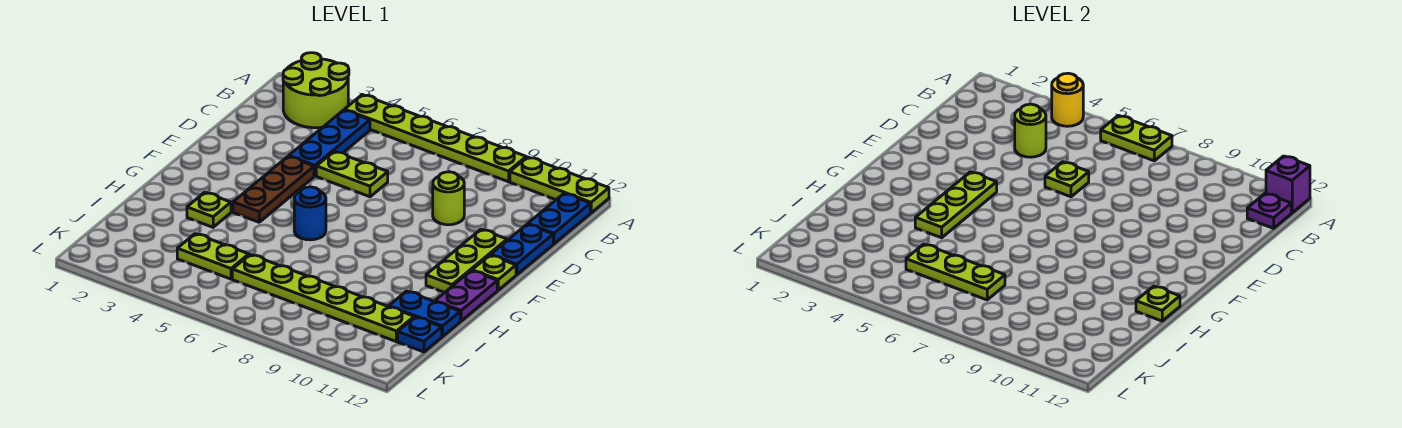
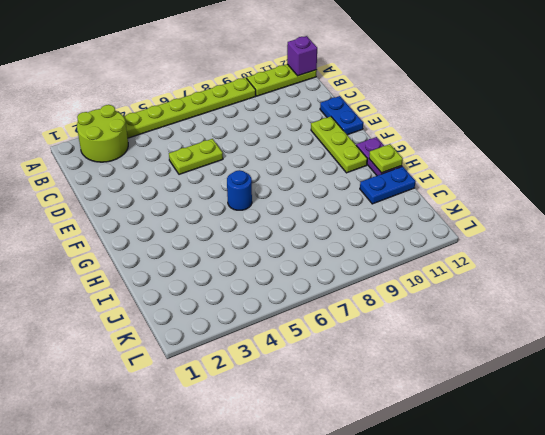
none -> blue plate B4:D4 level 1
none -> blue plate B12:C12 level 1
none -> lime round brick D9 level 1

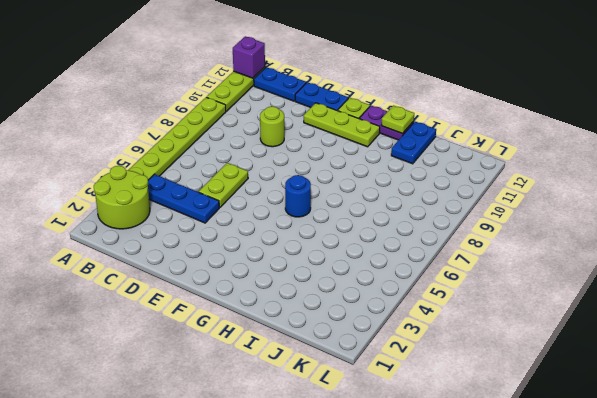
none -> brown plate E4:G4 level 1
none -> lime plate H3 level 1
none -> lime plate J4:J5 level 1

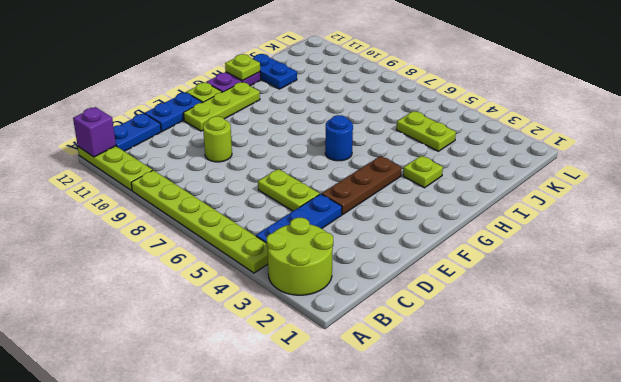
none -> lime plate J6:J11 level 1
none -> blue plate J12 level 1
none -> yellow round brick A4 level 2

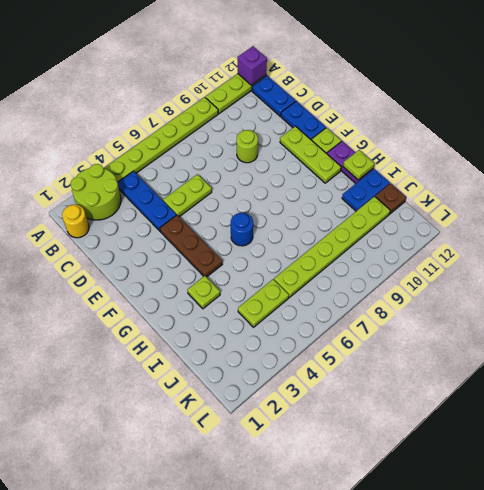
yellow round brick B1 level 1 -> yellow round brick A4 level 2
brown plate J12 level 1 -> blue plate J12 level 1
none -> lime plate A6:A7 level 2
none -> purple plate B12 level 2
none -> lime round brick C4 level 2

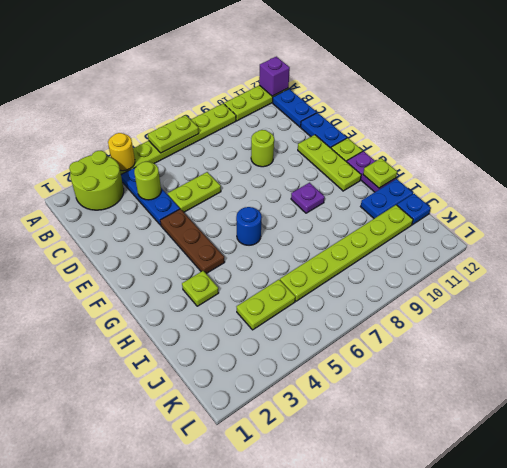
purple plate G9 level 1 -> purple plate B12 level 2
none -> lime plate D6 level 2
none -> lime plate F4:H4 level 2
none -> lime plate J5:J7 level 2

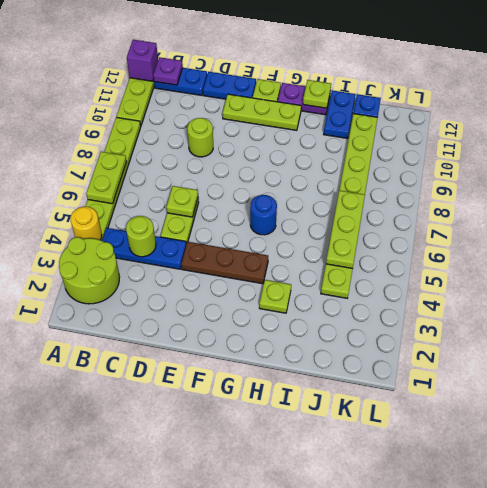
none -> lime plate F4:H4 level 2

